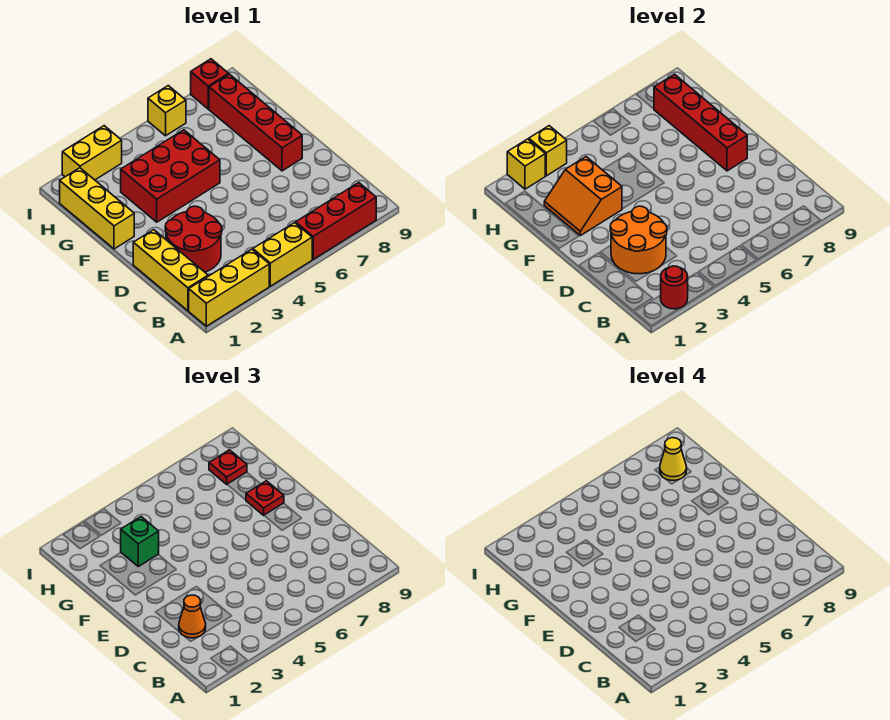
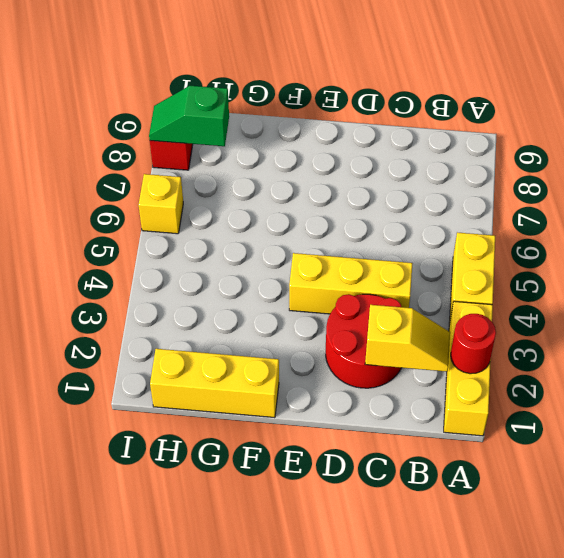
yellow slope B2:C2 level 2 top C -> orange round brick C2:D3 level 2
yellow brick C4:E4 level 1 -> yellow brick B1:D1 level 1
green slope H8:I8 level 2 top H -> red brick E8:H8 level 2
none -> red brick A6:A8 level 1
none -> red brick E8:H8 level 1
none -> red brick F3:G5 level 1

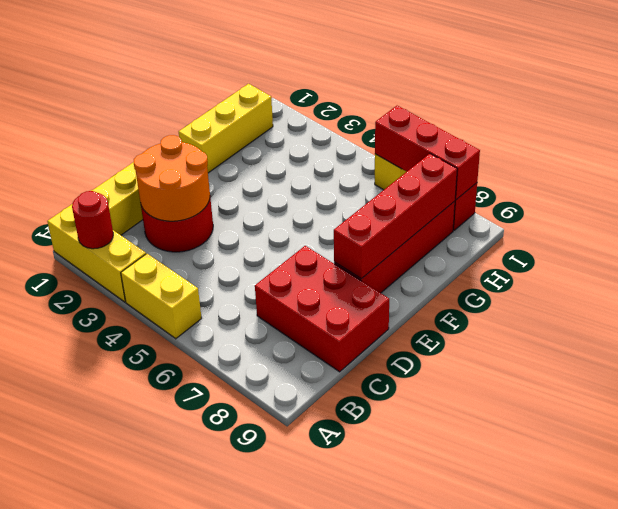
red brick C7:D9 level 1 -> red brick F3:G5 level 1
red brick I6:I8 level 2 -> red brick A6:A8 level 1
none -> yellow brick I2:I3 level 1
none -> orange slope F2:G3 level 2 top 3
none -> yellow brick I2 level 2

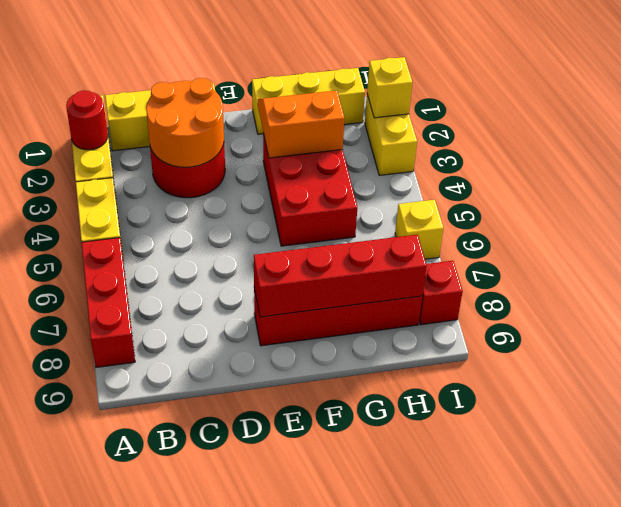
none -> yellow brick I3 level 2
none -> orange cone C2 level 3
none -> red plate F8 level 3

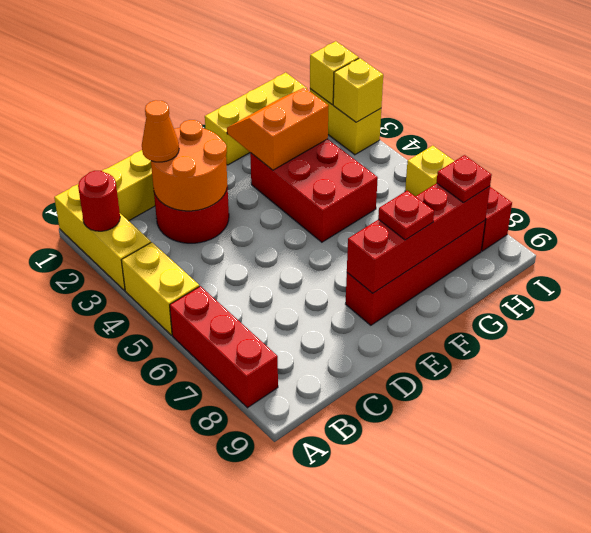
none -> green brick G3 level 3
none -> yellow cone H8 level 4

